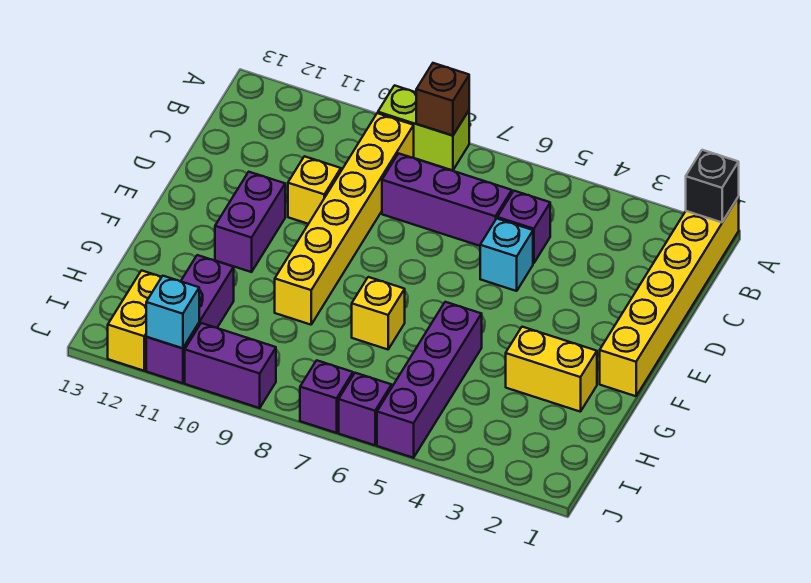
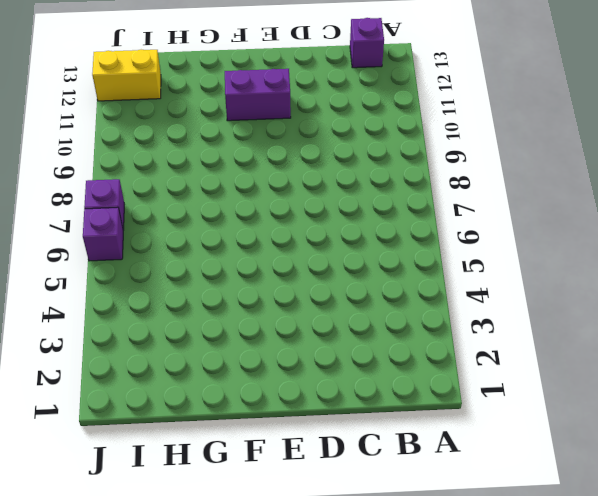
purple brick B13 level 1 -> purple brick C5 level 1
none -> yellow brick A1:F1 level 1
none -> lime brick A8:A9 level 1
none -> yellow brick B9:G9 level 1

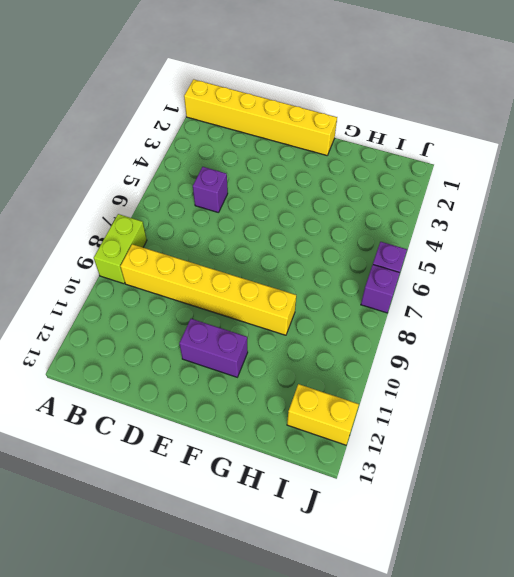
none -> purple brick C6:C8 level 1
none -> cyan brick D5 level 1
none -> yellow brick D10 level 1

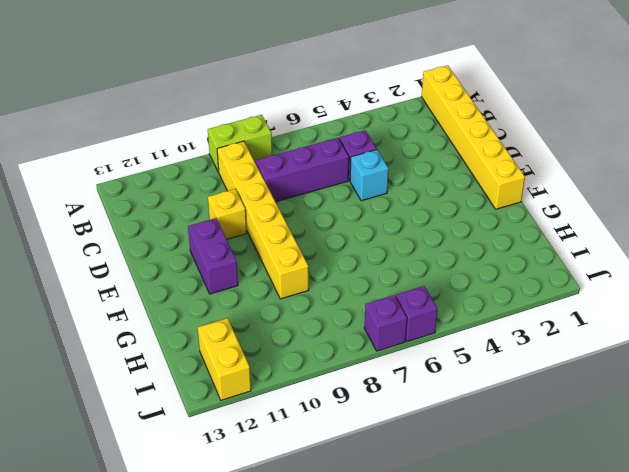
none -> yellow brick G2:G3 level 1
none -> purple brick G5:J5 level 1
none -> yellow brick G7 level 1

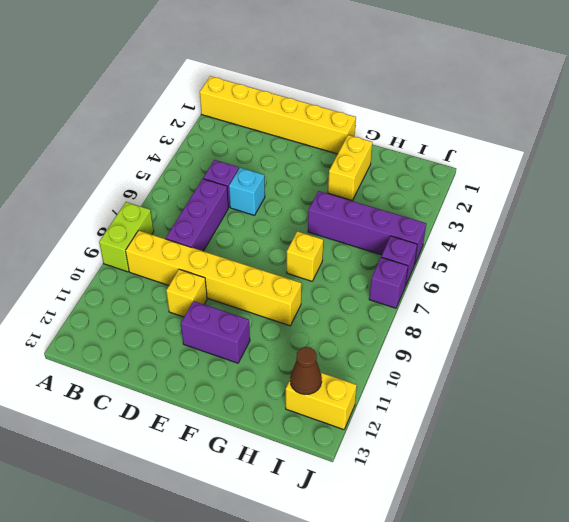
brown cone I12 level 2 -> none
none -> purple brick H11:J11 level 1
none -> purple brick J9:J10 level 1
none -> black brick A1 level 2

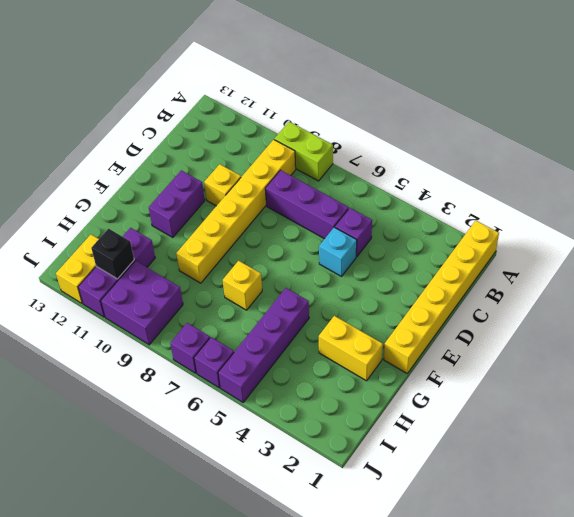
purple brick I9:J10 level 1 -> purple brick J9:J10 level 1
black brick I11 level 2 -> black brick A1 level 2
none -> brown brick A8 level 2
none -> cyan brick J11 level 2

